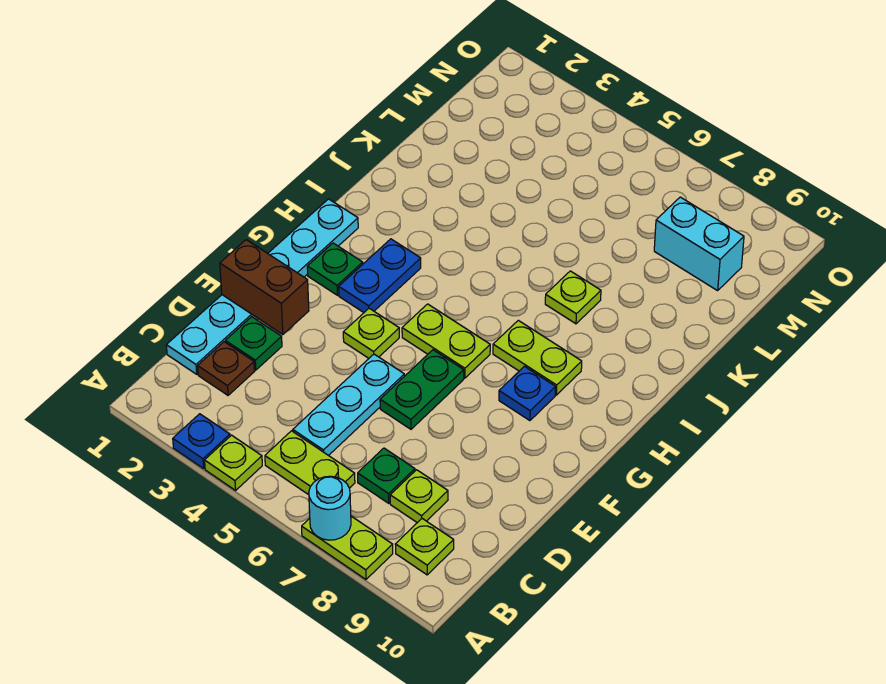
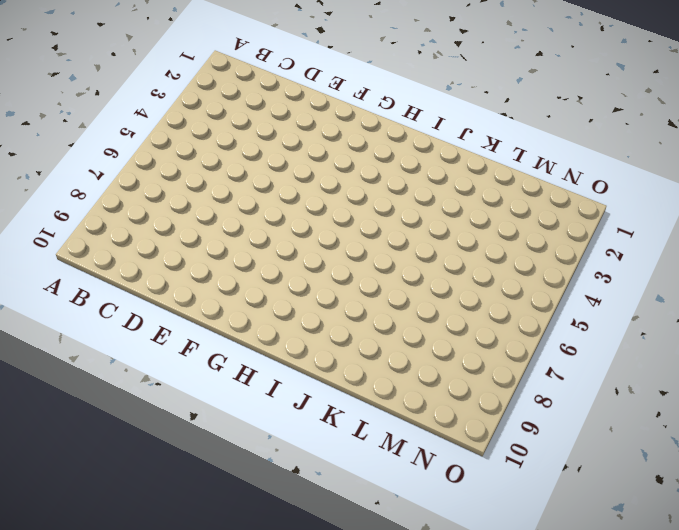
none -> blue plate A3 level 1
none -> lime plate A4 level 1
none -> lime plate A7:A8 level 1

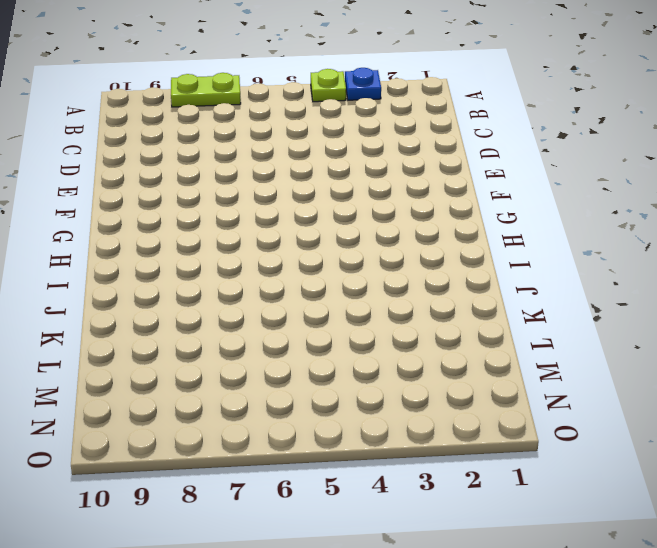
none -> lime plate B5:B6 level 1
none -> lime plate B9 level 1
none -> cyan plate C1:H1 level 1

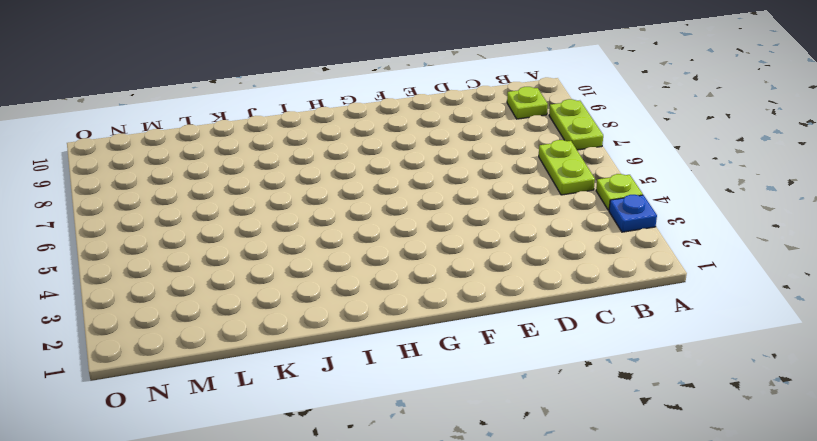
none -> cyan plate C1:H1 level 1
none -> brown plate C2 level 1
none -> cyan plate C5:E5 level 1

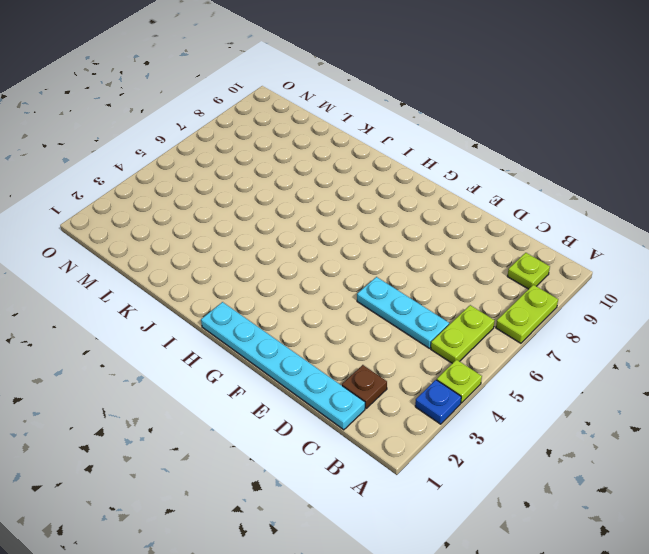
none -> green plate C7 level 1
none -> lime plate C8 level 1
none -> green plate D2 level 1

